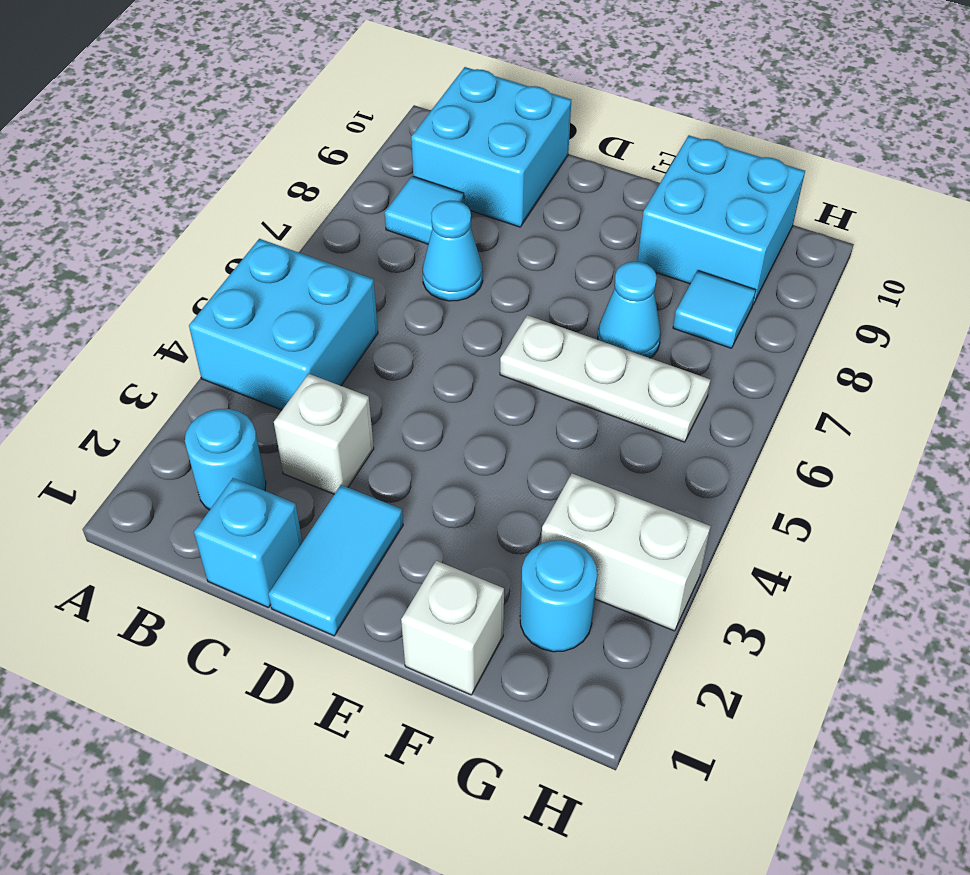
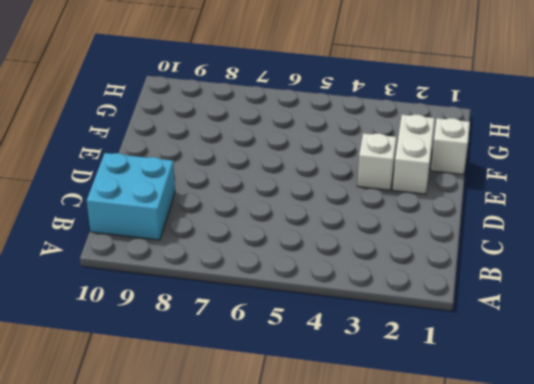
white brick E2:F2 level 1 -> white brick G3:H3 level 1
white brick E3 level 1 -> white brick C3 level 1
none -> cyan brick A4:B5 level 1
none -> cyan round brick B2 level 1
none -> cyan tile B8 level 1

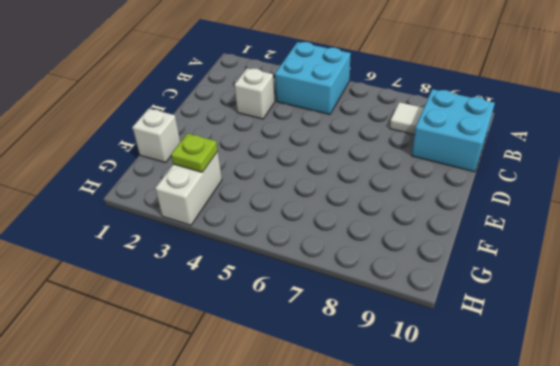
white tile B8 level 1 -> cyan tile B8 level 1
lime plate G3 level 2 -> none
none -> cyan round brick B2 level 1
none -> cyan brick C1 level 1
none -> cyan cone C7 level 1

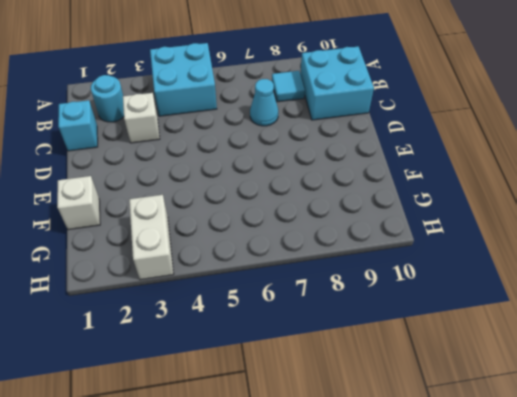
none -> cyan tile D1:D2 level 1
none -> white plate E6:G6 level 1
none -> cyan cone F7 level 1

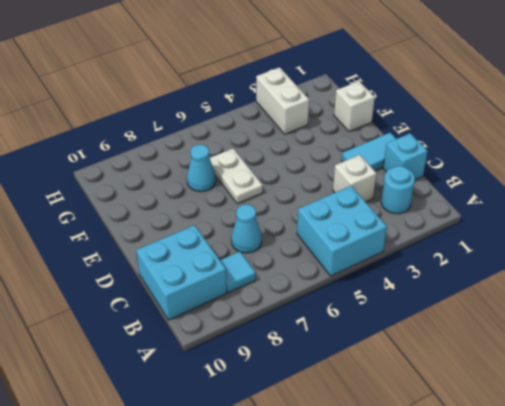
white plate E6:F6 level 1 -> white plate E6:G6 level 1
none -> cyan brick F9:G10 level 1
none -> cyan round brick G2 level 1
none -> cyan tile G8 level 1

